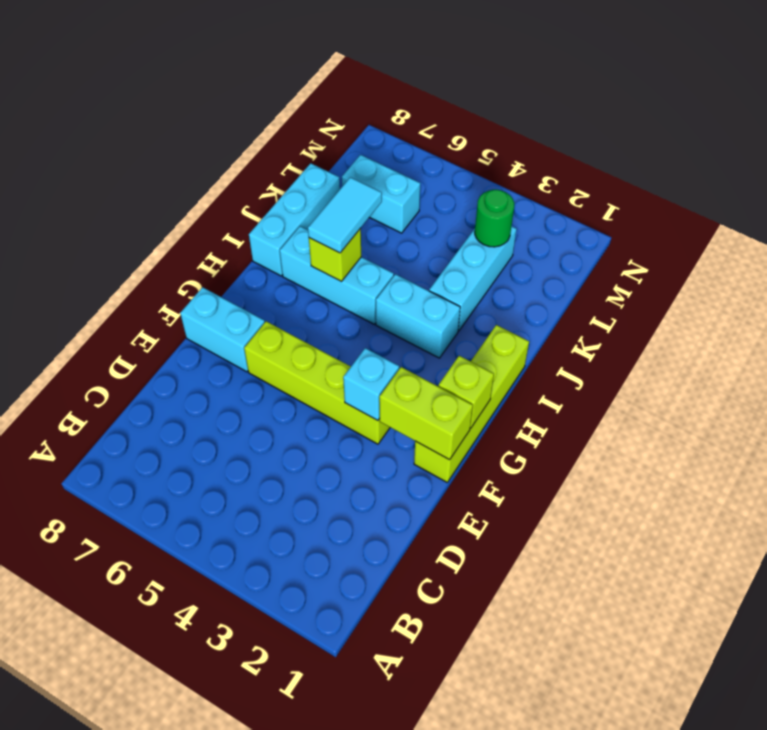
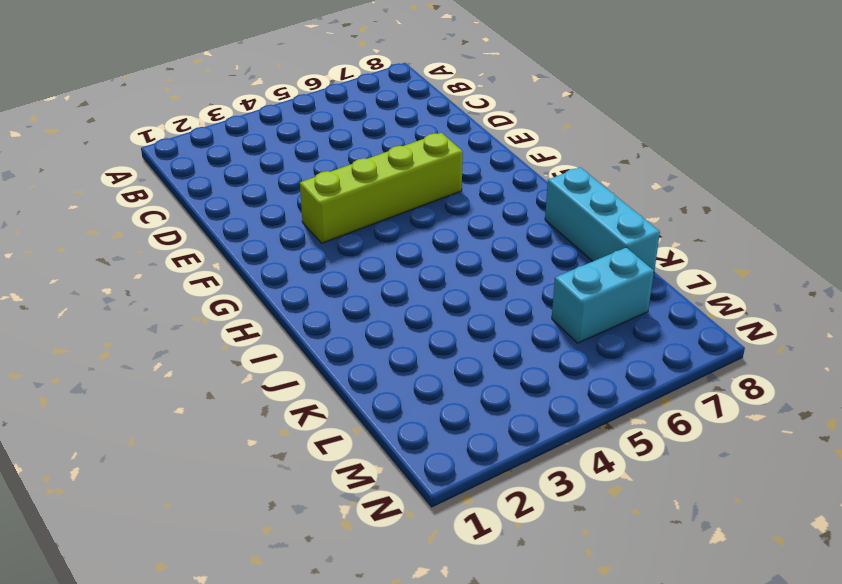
none -> lime brick F1:I1 level 1
none -> cyan brick F7:F8 level 1
none -> cyan brick I3:I4 level 1

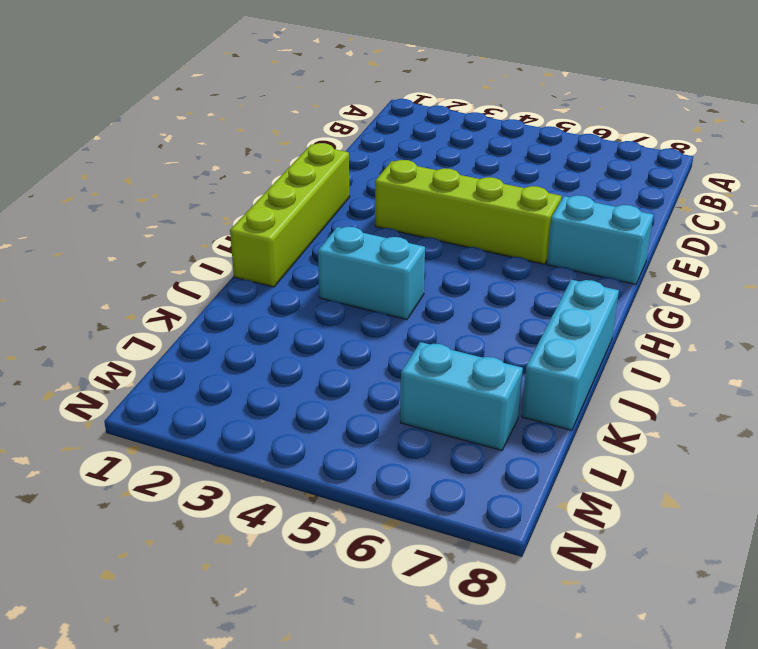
none -> cyan brick I5:I7 level 1
none -> cyan brick J3:L3 level 1
none -> lime brick F1:F2 level 2

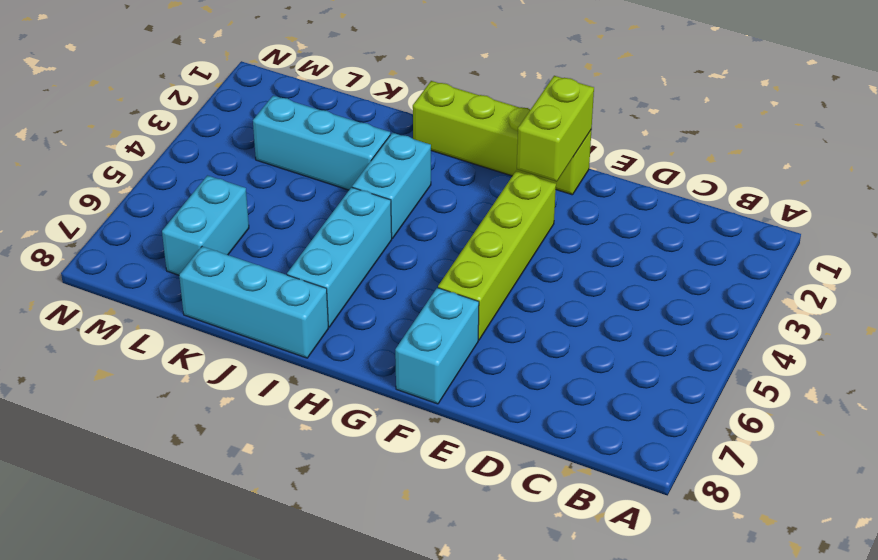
none -> cyan brick F3 level 2
none -> lime brick G1 level 2
none -> lime brick I6 level 2

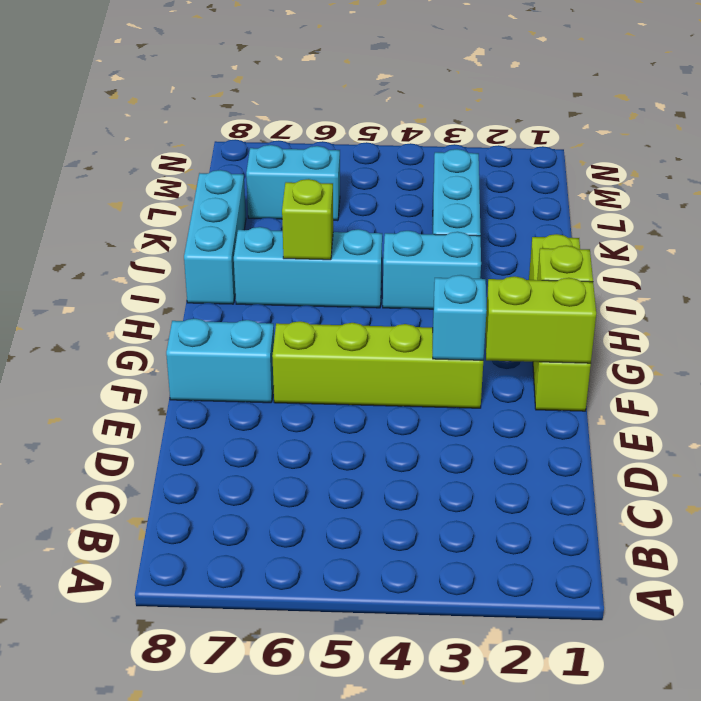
none -> green round brick L3 level 2
none -> cyan tile I6:J6 level 3

